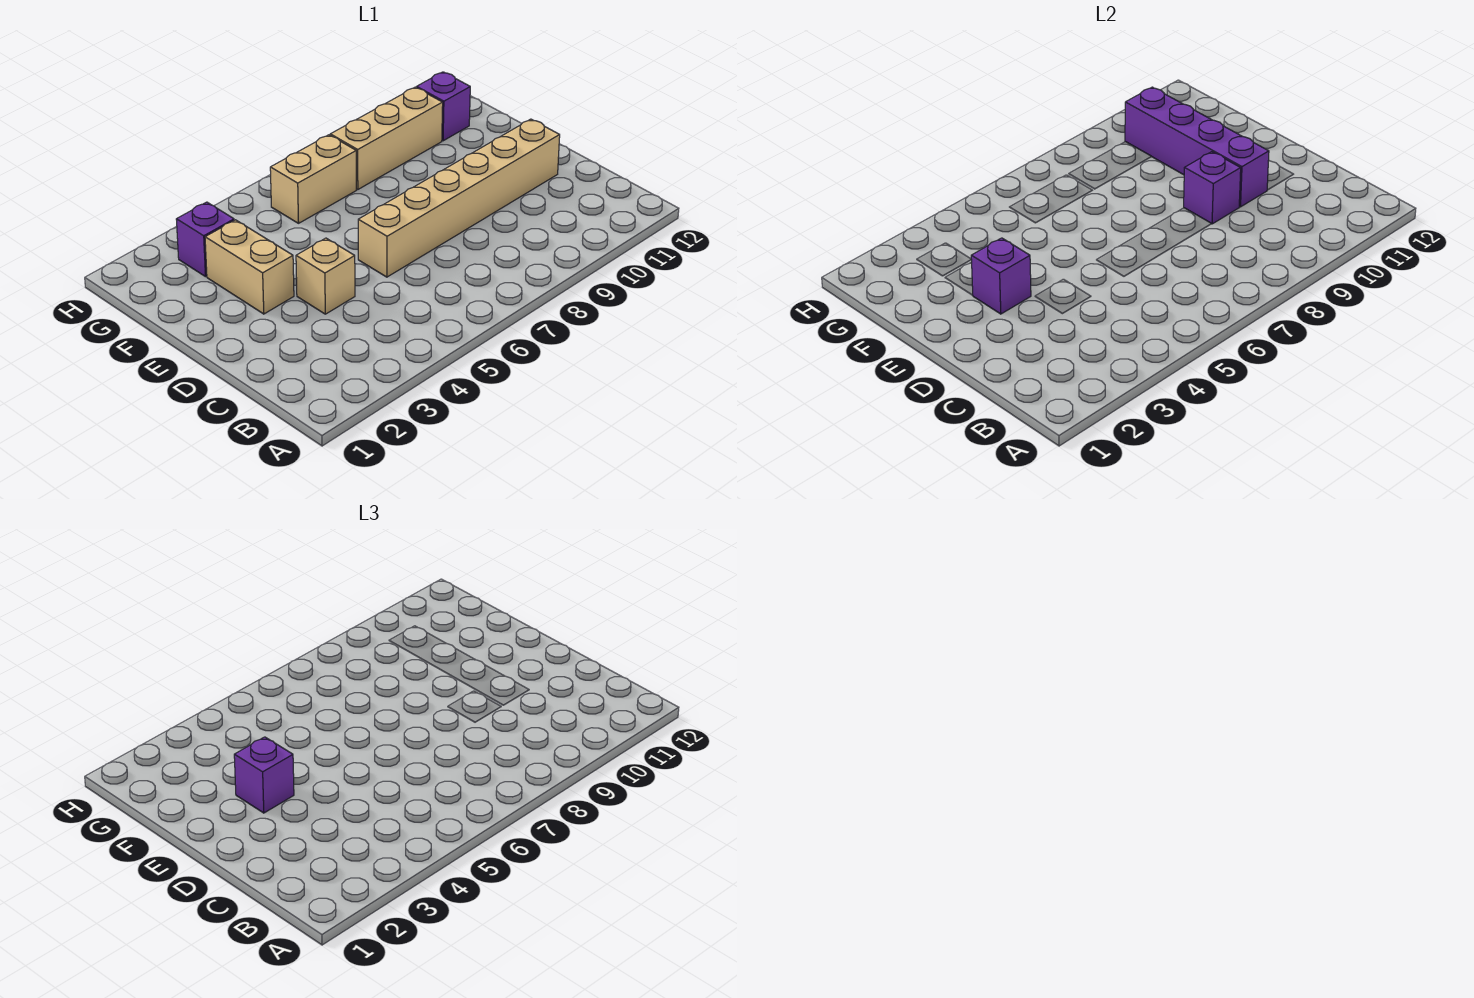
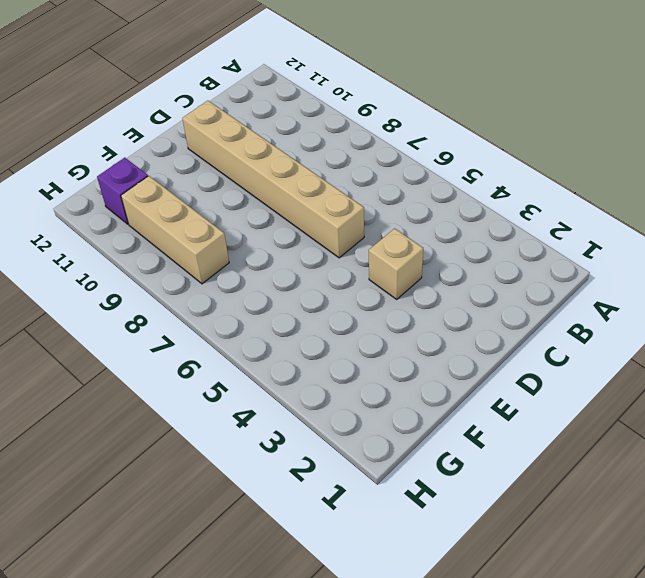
none -> tan brick E3:F3 level 1
none -> purple brick G3 level 1

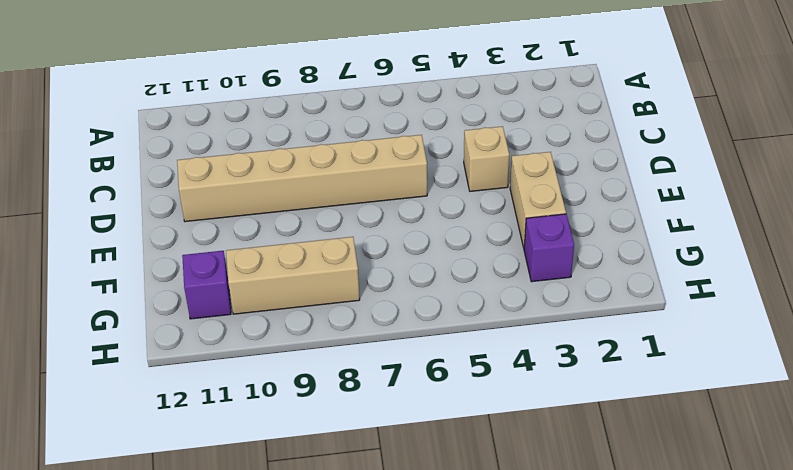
none -> tan brick G6:G7 level 1
none -> purple brick D9 level 2

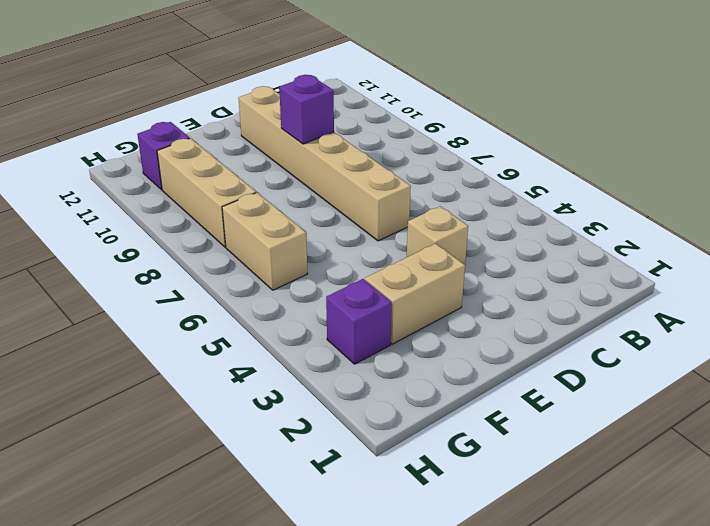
none -> purple brick D10:G10 level 2
none -> purple brick E3 level 2

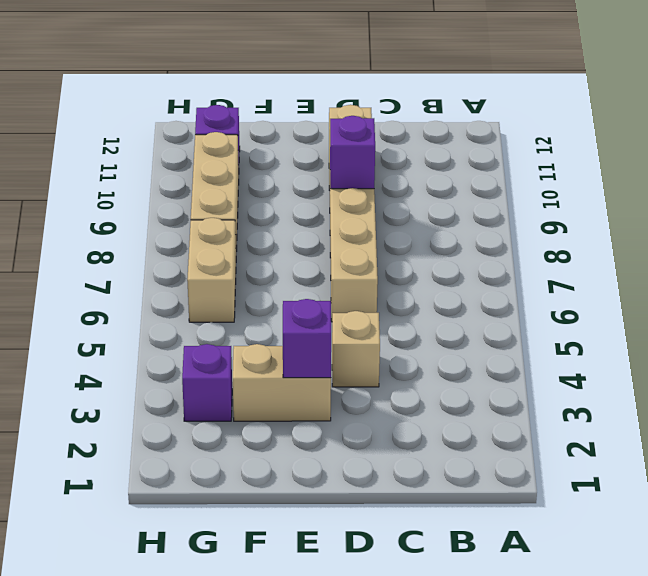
none -> purple brick D10:G10 level 2
none -> purple brick E3 level 3

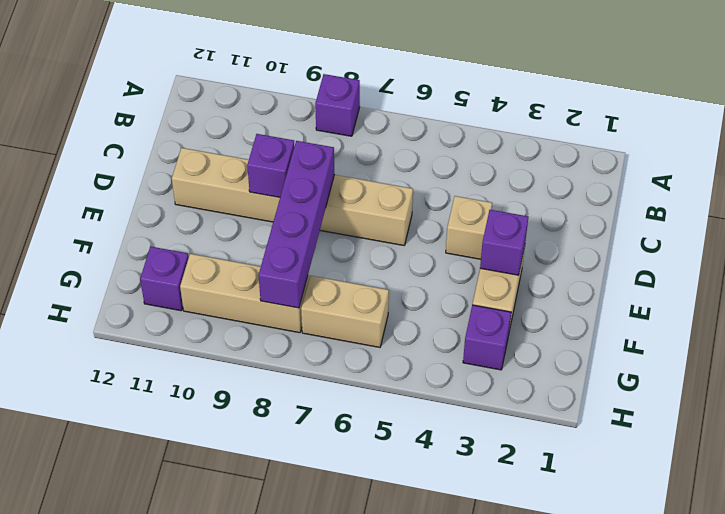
purple brick A8 level 1 -> purple brick E3 level 3
purple brick D8:G8 level 2 -> purple brick D10:G10 level 2

